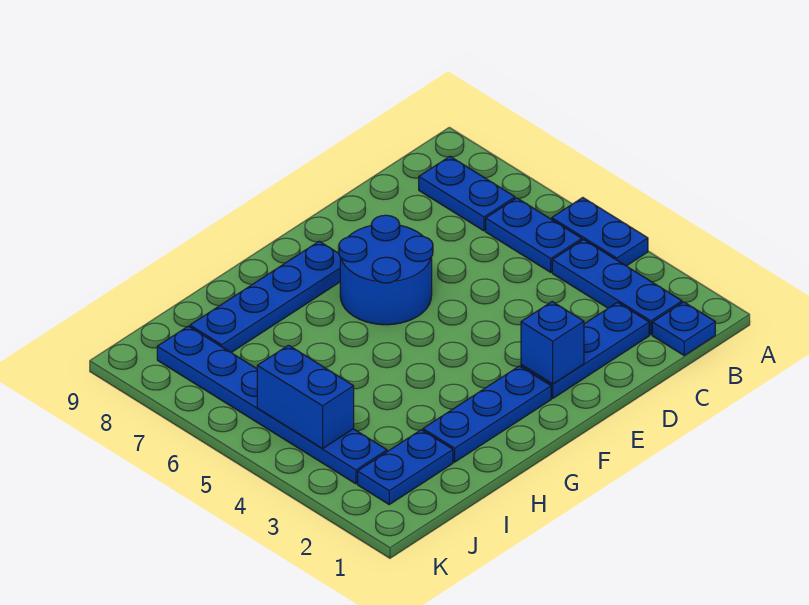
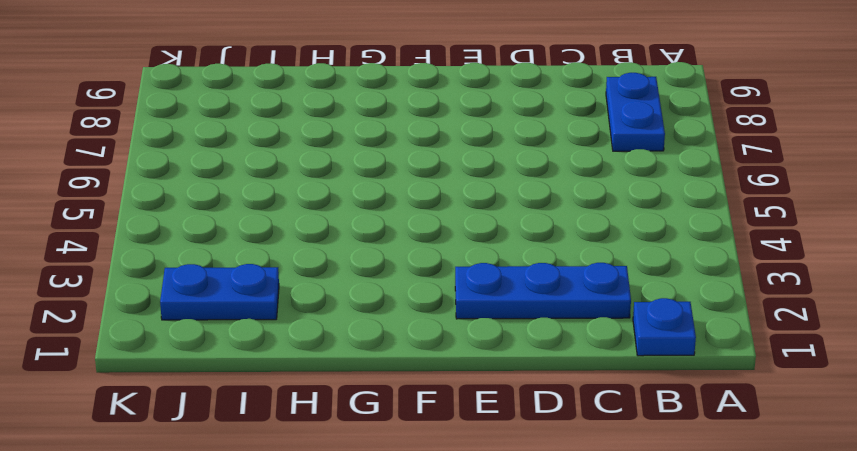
none -> blue plate A4:A5 level 1
none -> blue plate B2:B4 level 1
none -> blue plate B5:B6 level 1

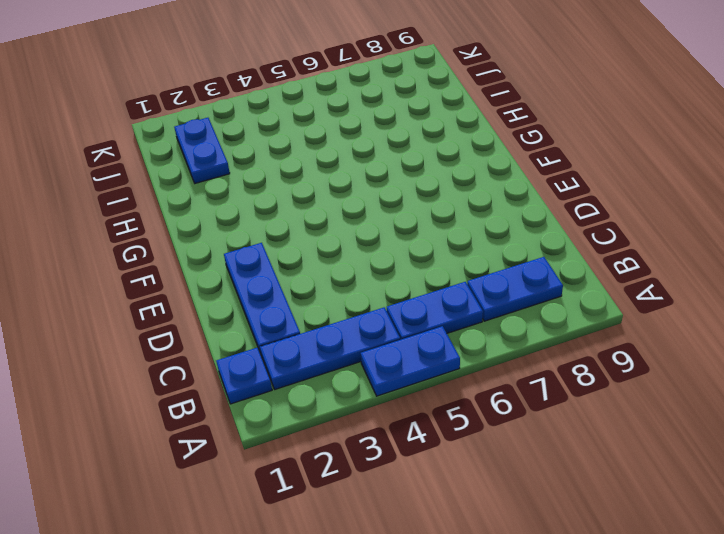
none -> blue round brick E6:F7 level 1
none -> blue plate F2:H2 level 1
none -> blue plate F8:I8 level 1

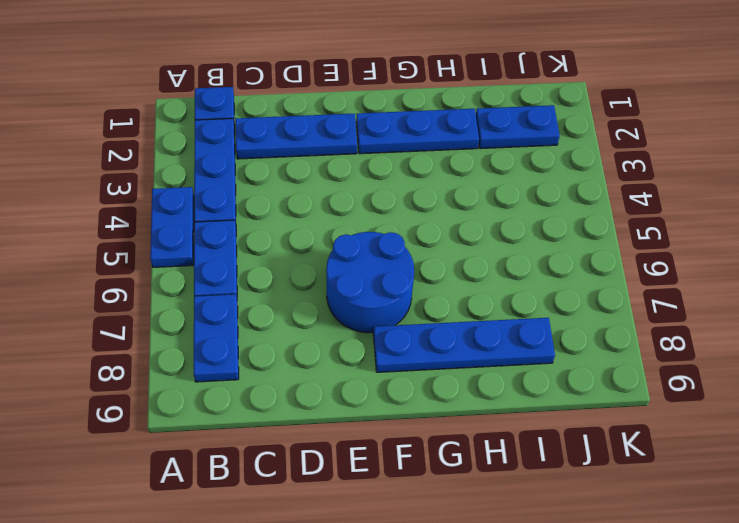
none -> blue plate J3:J8 level 1
none -> blue brick E2 level 2
none -> blue brick J4:J5 level 2

